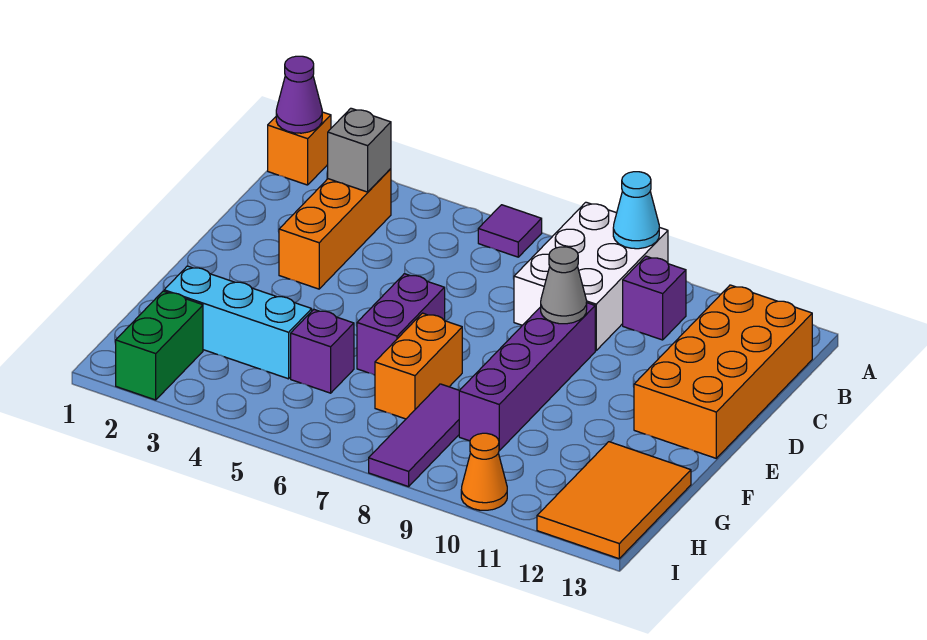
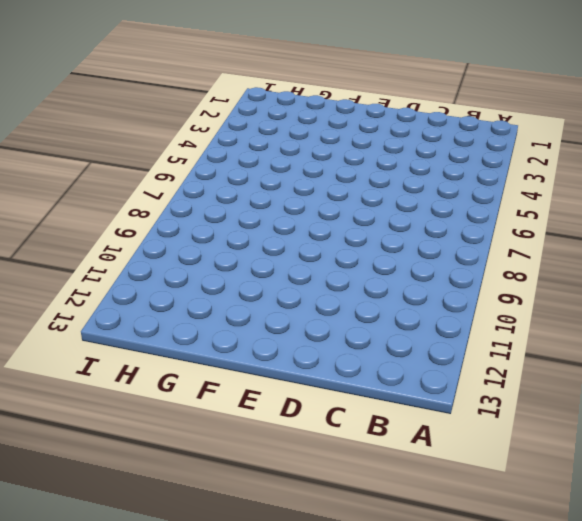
none -> orange brick A1 level 1
none -> purple tile A6 level 1
none -> white brick A8:C9 level 1

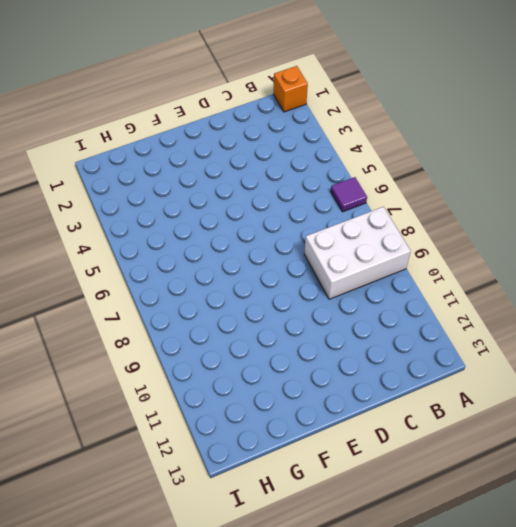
none -> orange brick B3:D3 level 1
none -> purple brick B10 level 1
none -> orange brick B12:E13 level 1

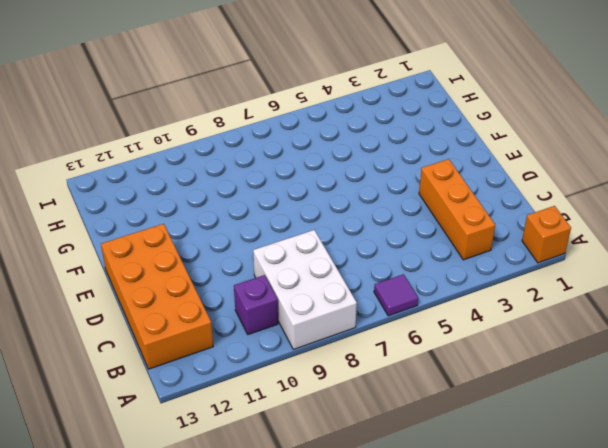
none -> purple brick D9:G9 level 1
none -> purple brick E6:F6 level 1
none -> orange brick F7:G7 level 1

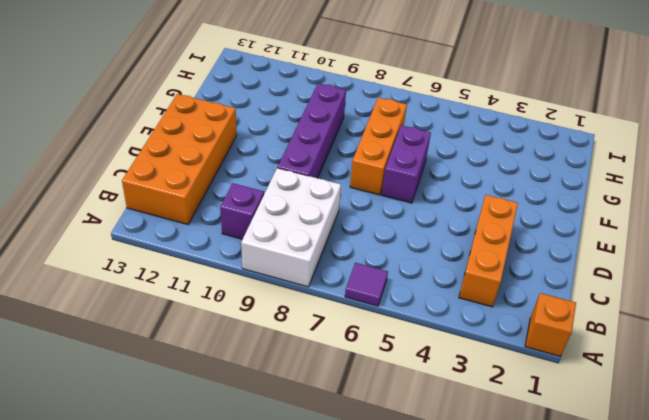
orange brick E7:G7 level 1 -> orange brick F7:G7 level 1
none -> cyan brick G2:G4 level 1
none -> purple brick G5 level 1
none -> purple tile G8:I8 level 1

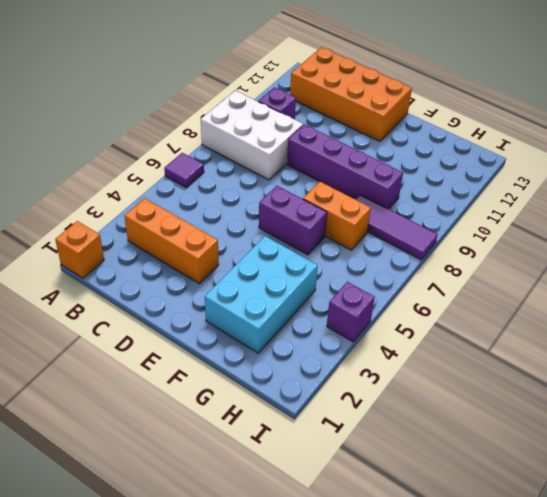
cyan brick F2:G4 level 1 -> cyan brick G2:G4 level 1
purple brick I4 level 1 -> purple brick G5 level 1
none -> orange tile G12:I13 level 1
none -> green brick H2:I2 level 1
none -> orange cone I10 level 1

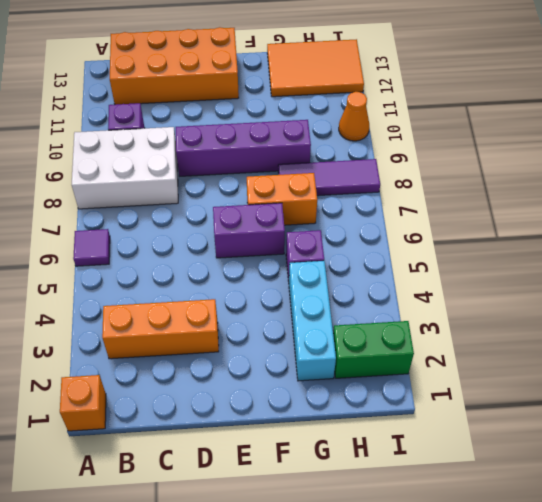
none -> purple cone A1 level 2
none -> cyan cone A9 level 2
none -> grey brick B3 level 2

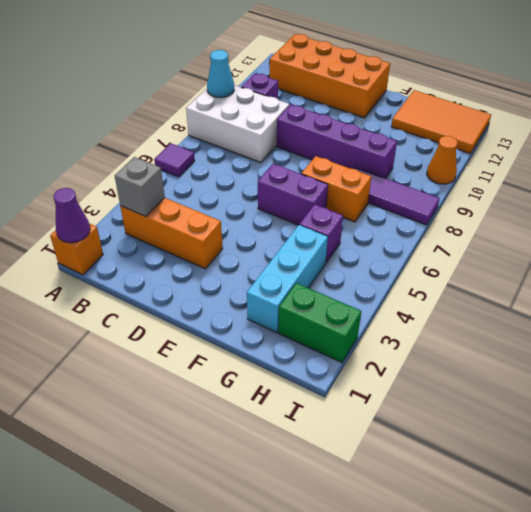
none -> grey cone D9 level 2

